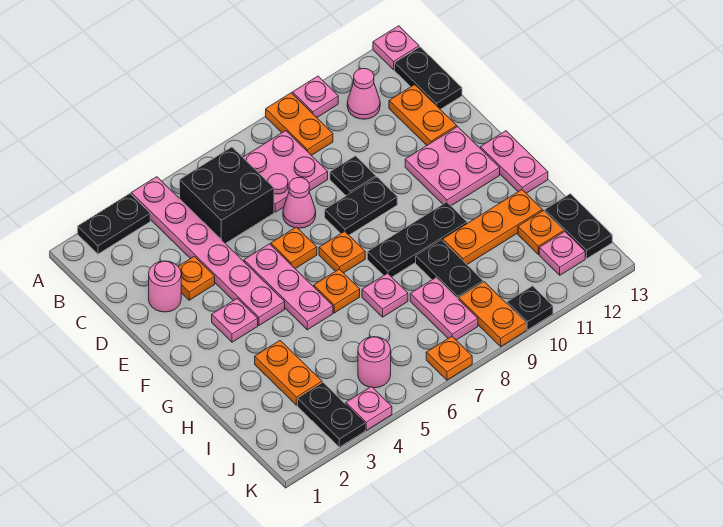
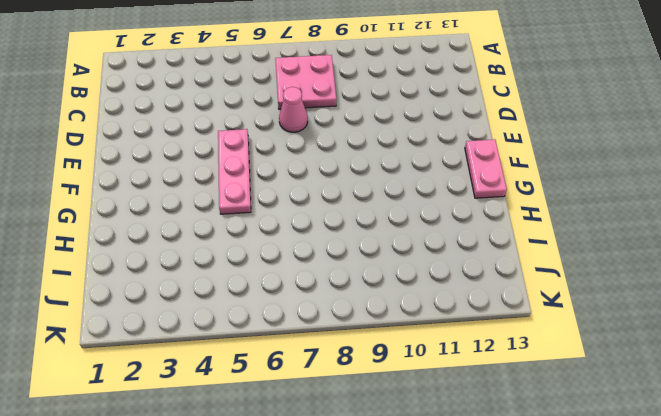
none -> black plate A2:A3 level 1
none -> pink plate A4:F4 level 1
none -> orange plate A9:B9 level 1
none -> pink plate A10 level 1

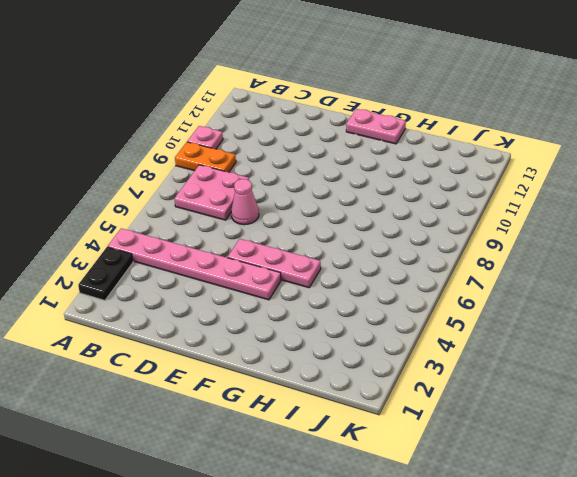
none -> pink plate A13 level 1
none -> black brick B5:C6 level 1
none -> pink cone B11 level 1
none -> black plate B13:C13 level 1

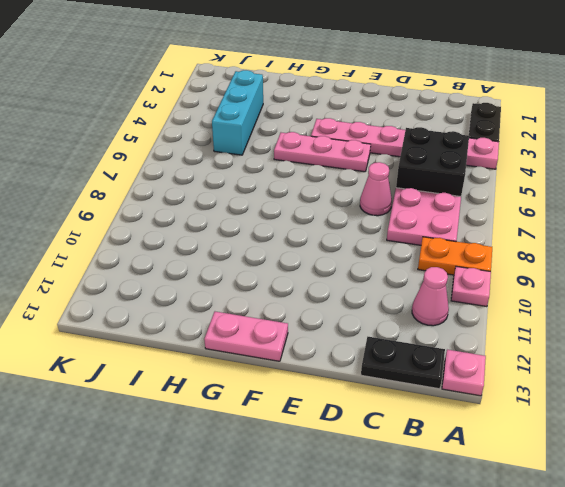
cyan brick I3:I5 level 1 -> orange plate H3:I3 level 1
none -> orange plate C12:D12 level 1
none -> pink round brick D2 level 1
none -> orange plate D3 level 1
none -> black plate D9 level 1

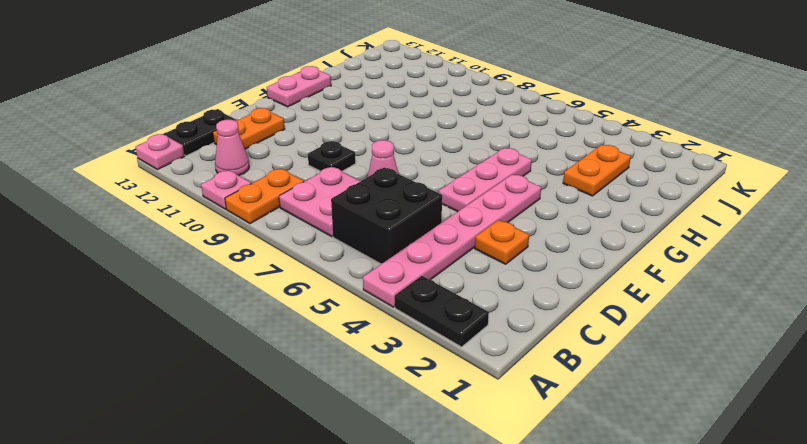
none -> pink round brick D2 level 1
none -> orange plate E6 level 1
none -> black plate E8:E9 level 1
none -> pink plate E11:F12 level 1

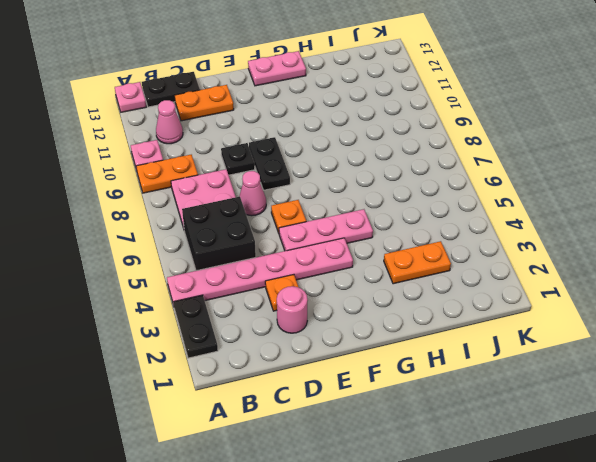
none -> pink plate E11:F12 level 1
none -> pink plate F3 level 1
none -> orange plate F7 level 1
none -> orange plate G6 level 1

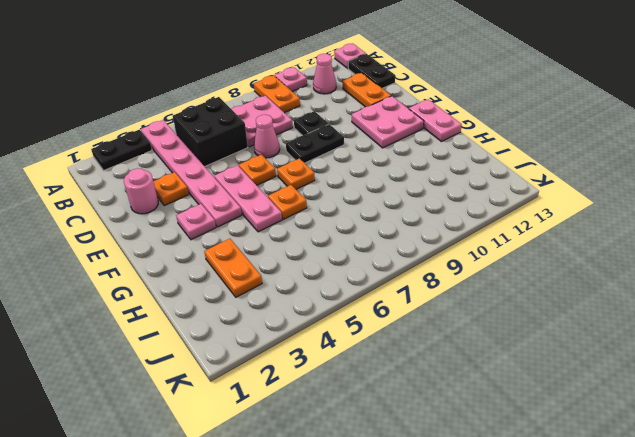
none -> black plate G8:G10 level 1
none -> pink plate H7 level 1
none -> black plate H9:I9 level 1
none -> orange plate H10:H12 level 1

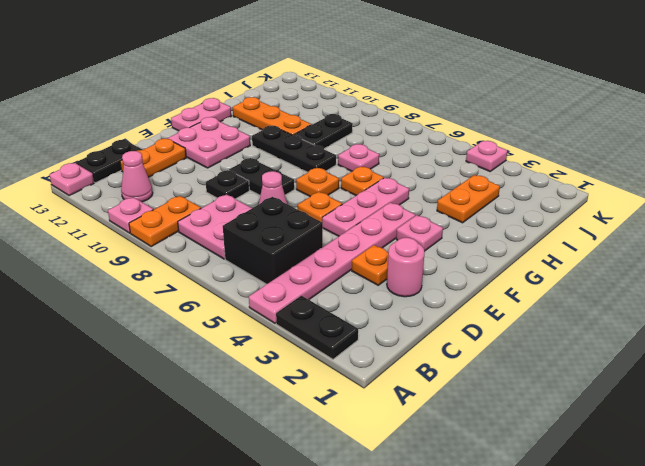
none -> pink plate I8:J8 level 1
none -> orange plate I12 level 1
none -> black plate I13:J13 level 1
none -> black plate J3:K3 level 1

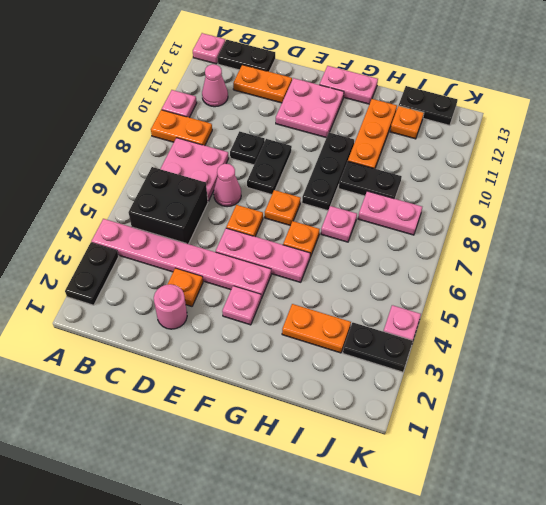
none -> pink round brick J5 level 1
none -> orange plate J9:K9 level 1
none -> pink plate J12 level 1
none -> orange plate K7 level 1

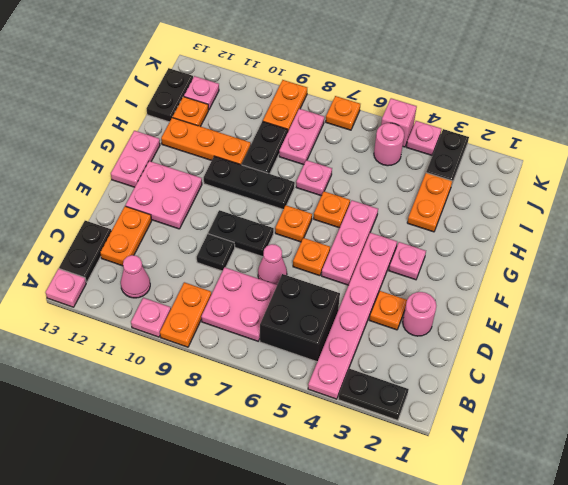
pink brick K5 level 1 -> none
none -> black plate K10 level 1

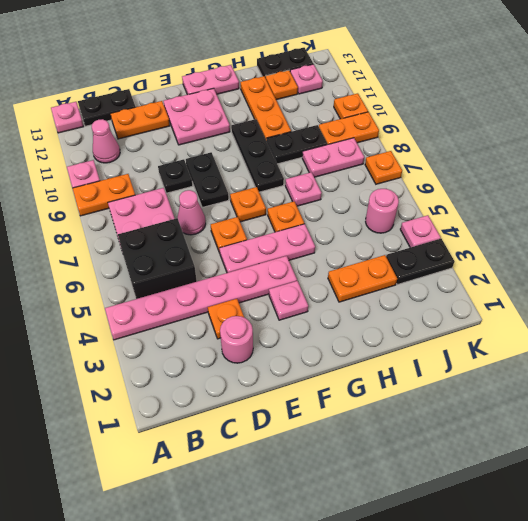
orange plate K10 level 1 -> black plate K10 level 1
none -> black plate A2:A3 level 1

